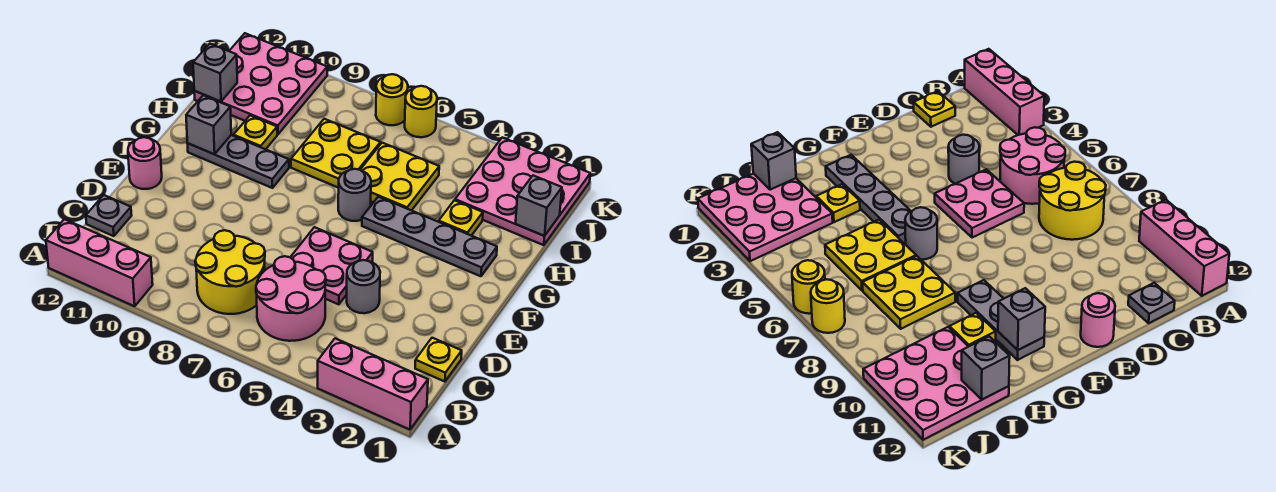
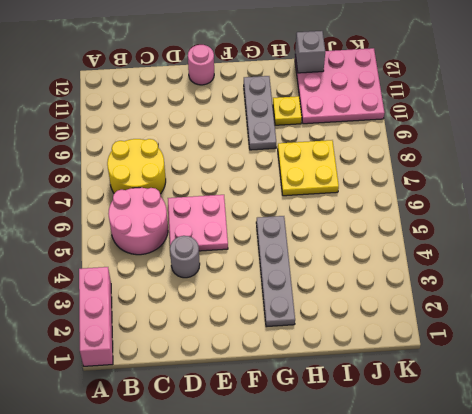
none -> pink brick A10:A12 level 1
none -> yellow plate C1 level 1
none -> grey plate C12 level 1

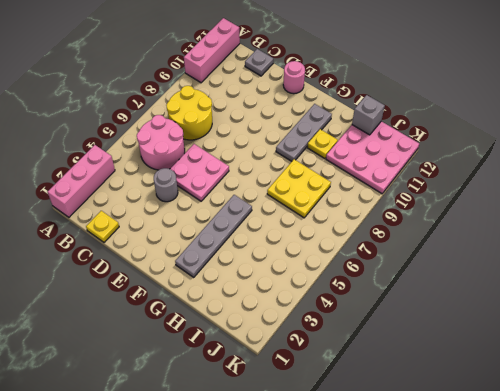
none -> grey round brick G6 level 1
none -> yellow plate H3 level 1
none -> yellow plate H5:I6 level 1

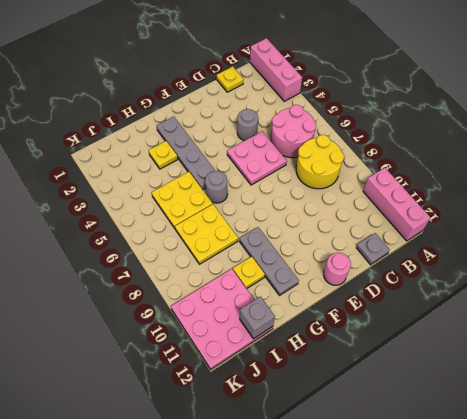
none -> pink plate I1:K3 level 1
none -> yellow round brick K6 level 1
none -> yellow round brick K7 level 1

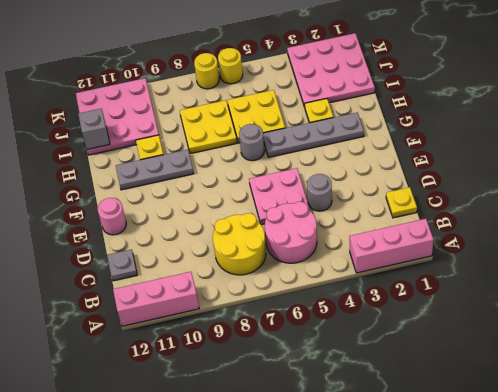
none -> grey brick G11 level 2
none -> grey brick I1 level 2

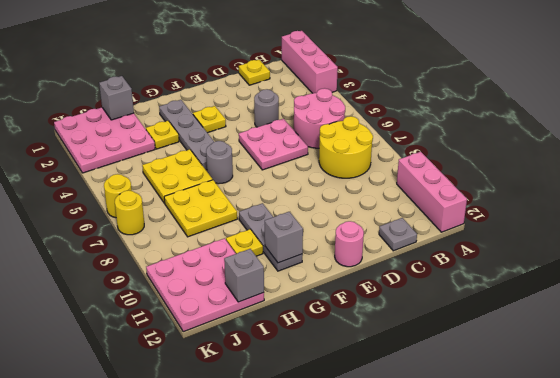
yellow plate F3 level 1 -> none

